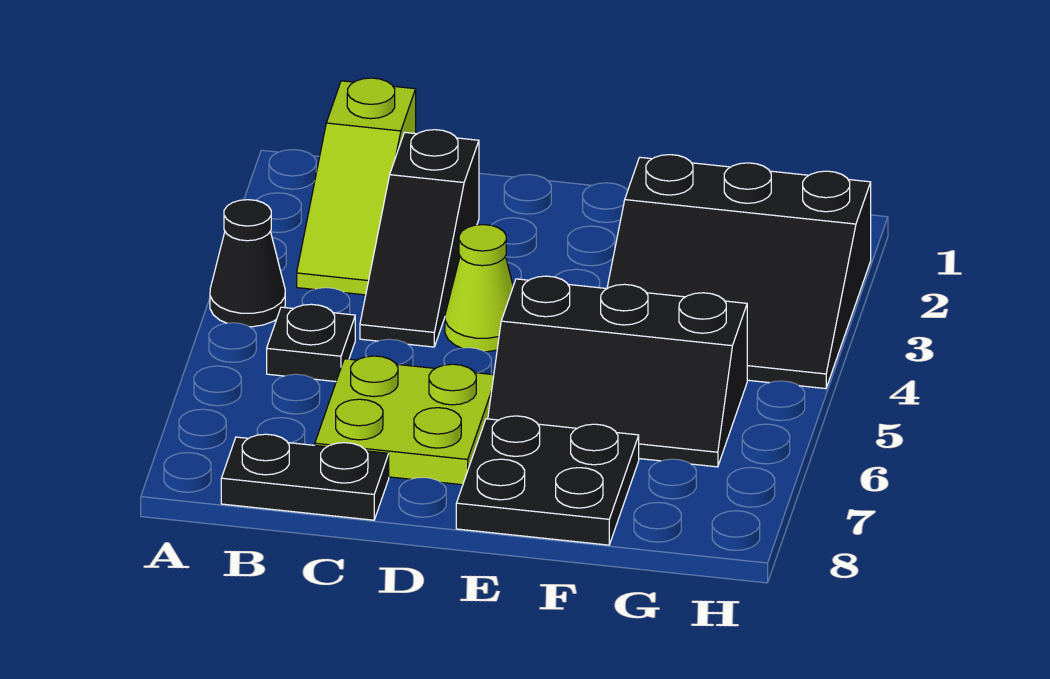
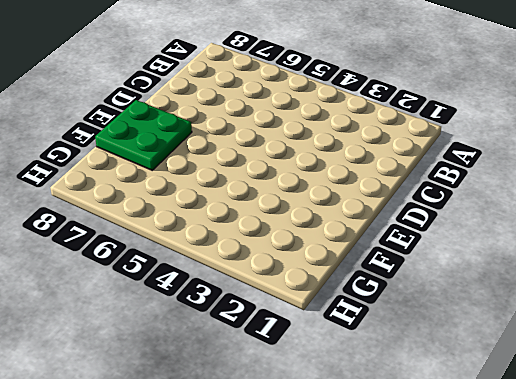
green plate E7:F8 level 1 -> black plate E7:F8 level 1
none -> black cone A4 level 1
none -> lime slope B1:B3 level 1 top 1

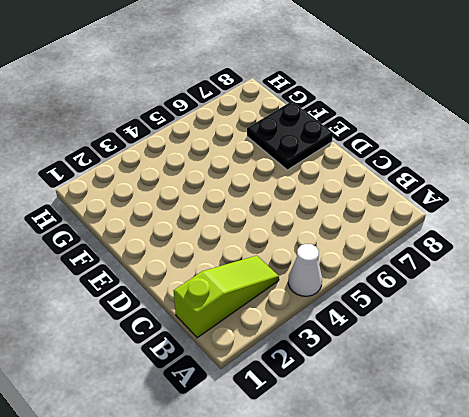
white cone A4 level 1 -> black cone A4 level 1
none -> black plate B5 level 1
none -> black plate B8:C8 level 1

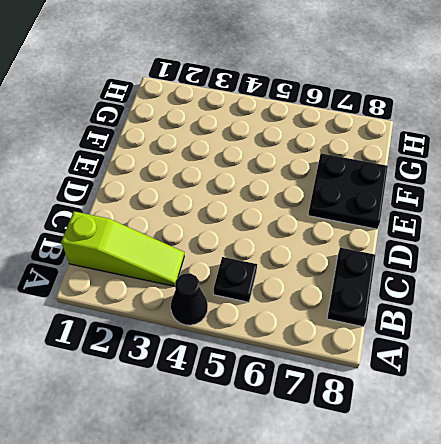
none -> black slope C2:C4 level 1 top 2
none -> lime plate C6:D7 level 1

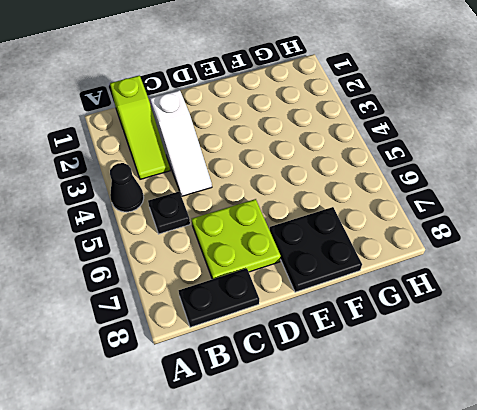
white slope C2:C4 level 1 top 2 -> black slope C2:C4 level 1 top 2
none -> lime cone D4 level 1
none -> black slope E5:G6 level 1 top 5

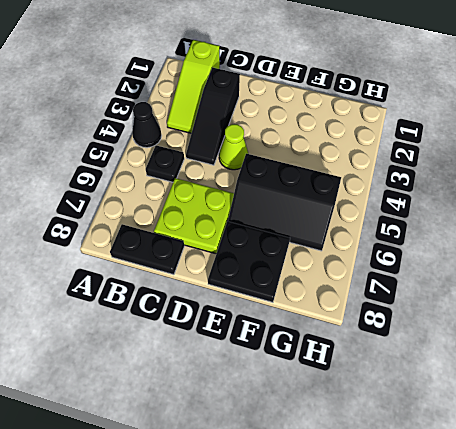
none -> black slope F2:H4 level 1 top 2

